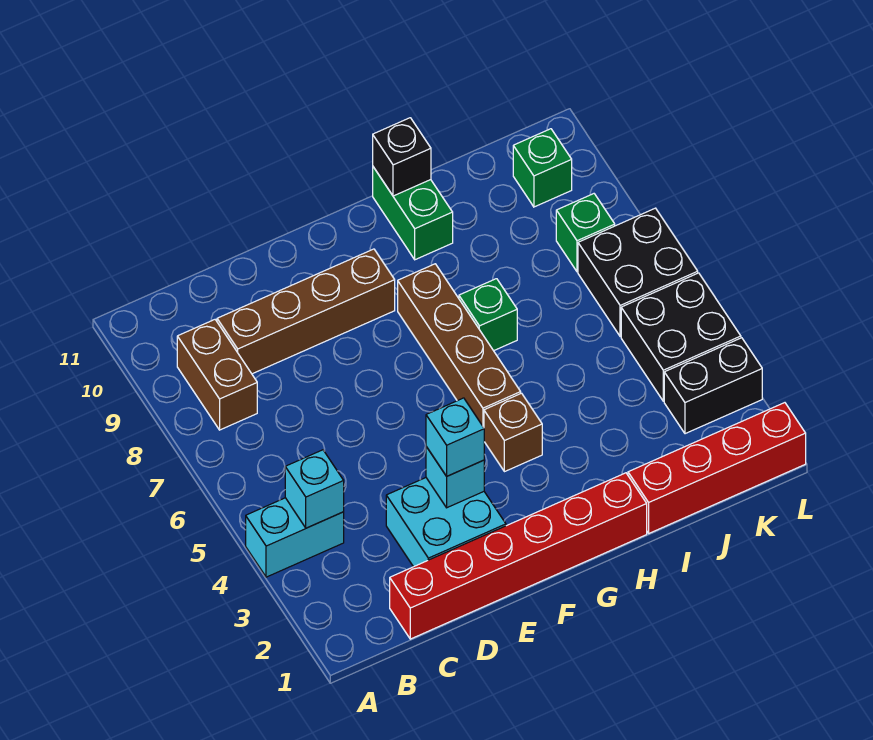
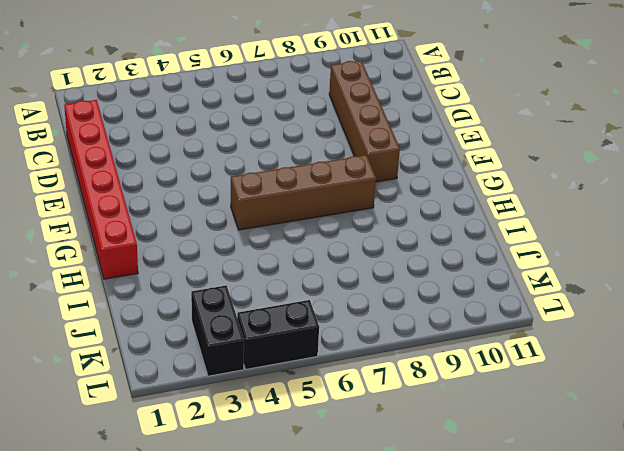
black brick L4:L5 level 1 -> black brick K4:L5 level 1
none -> cyan brick A4:B4 level 1
none -> brown brick B8:B9 level 1
none -> cyan brick D2:E3 level 1

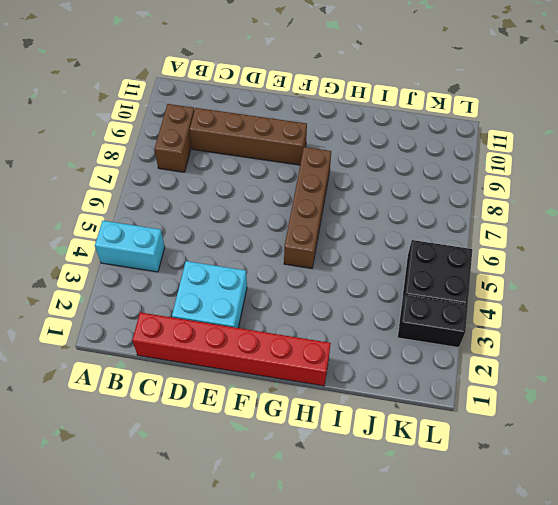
none -> brown brick G4 level 1
none -> green brick H7 level 1
none -> green brick H10:H11 level 1

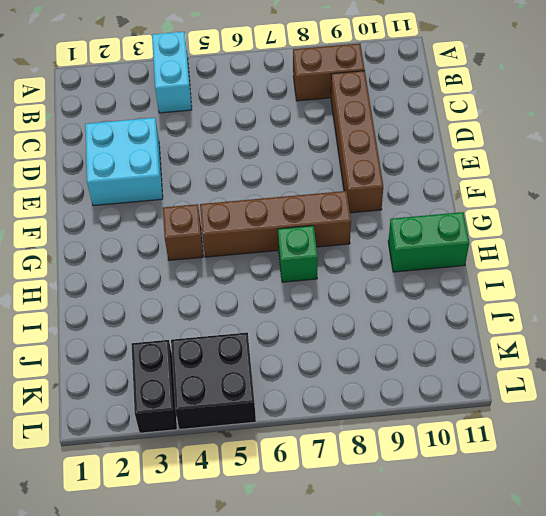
none -> red brick C1:H1 level 1
none -> red brick I1:L1 level 1
none -> black brick K6:L7 level 1

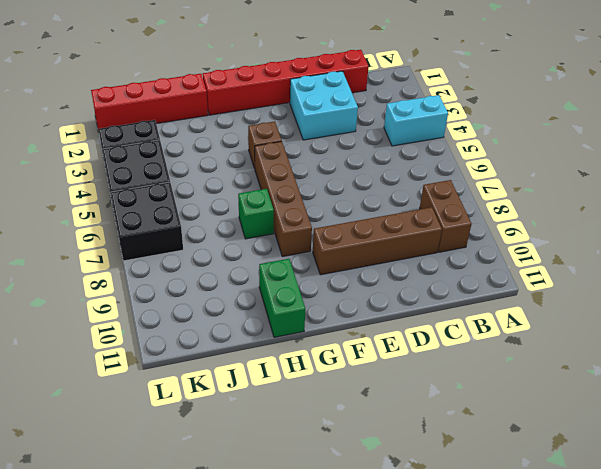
none -> green brick K8 level 1
none -> green brick K10 level 1
none -> cyan brick B4 level 2

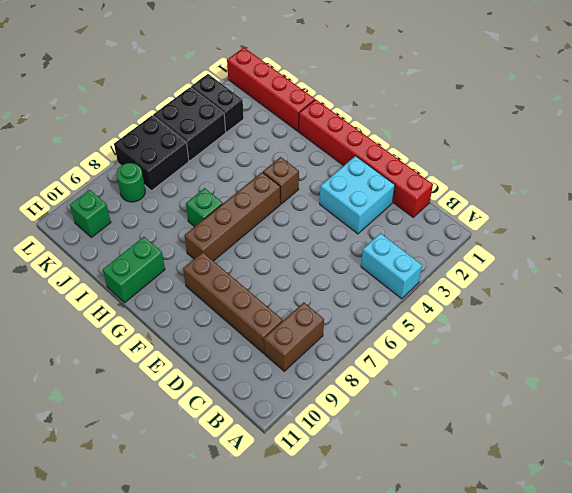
green round brick K8 level 1 -> green brick K8 level 1
none -> cyan brick B4 level 2
none -> cyan brick E3 level 2
none -> black brick H11 level 2

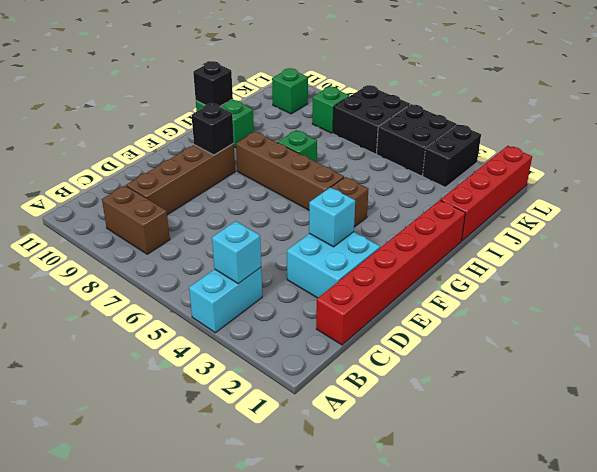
black brick F9 level 2 -> none
none -> cyan brick E3 level 3

